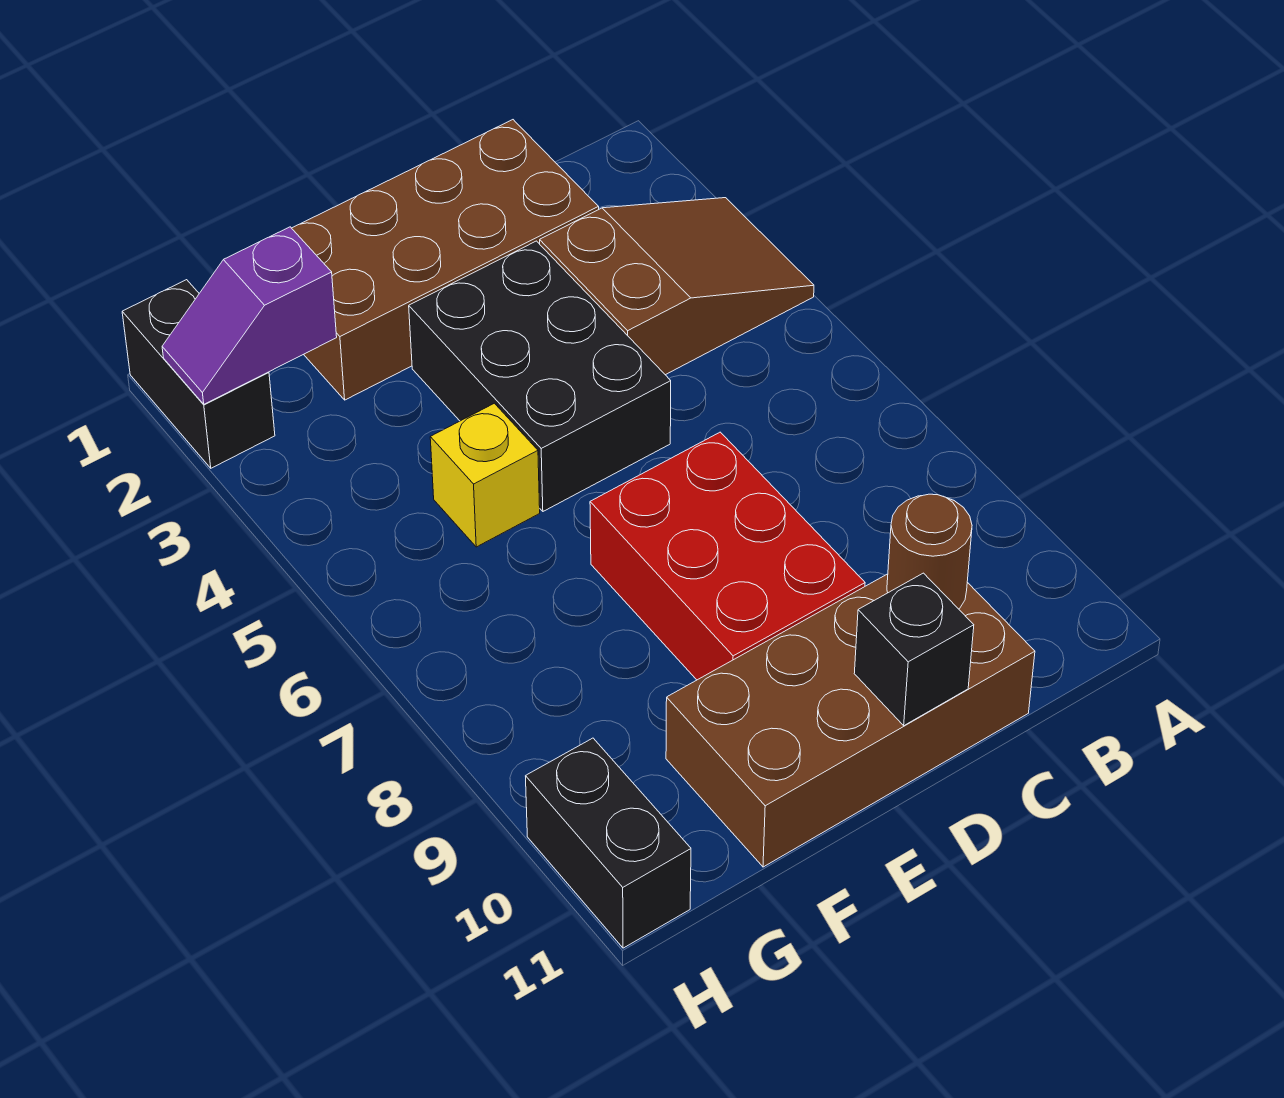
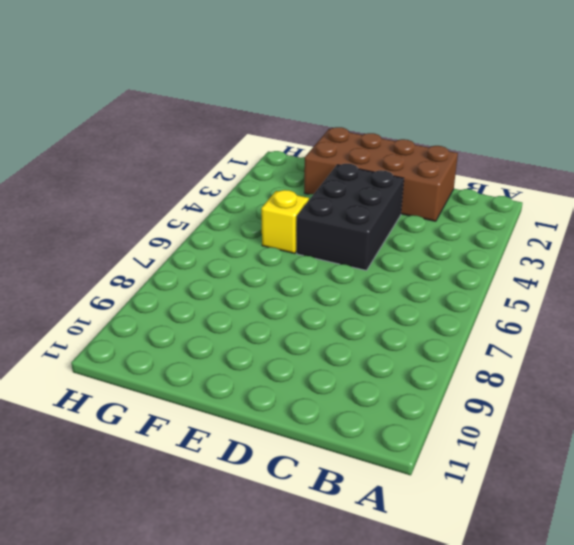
none -> brown slope A3:C4 level 1 top C
none -> brown brick C10:F11 level 1

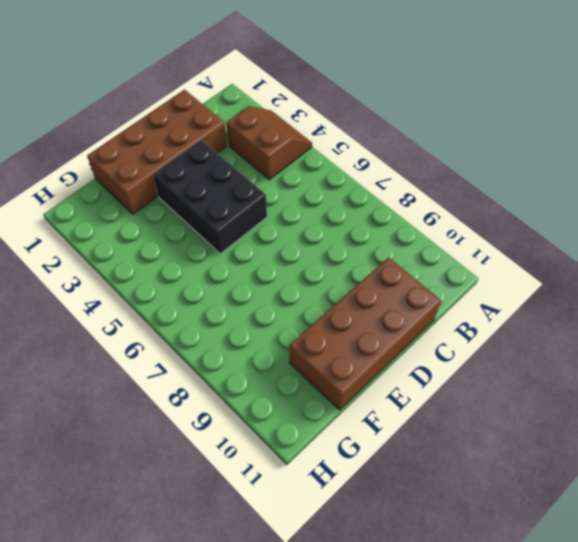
brown slope A3:B4 level 1 top B -> brown slope A3:C4 level 1 top C
none -> red brick D7:E9 level 1
none -> yellow brick F5 level 1

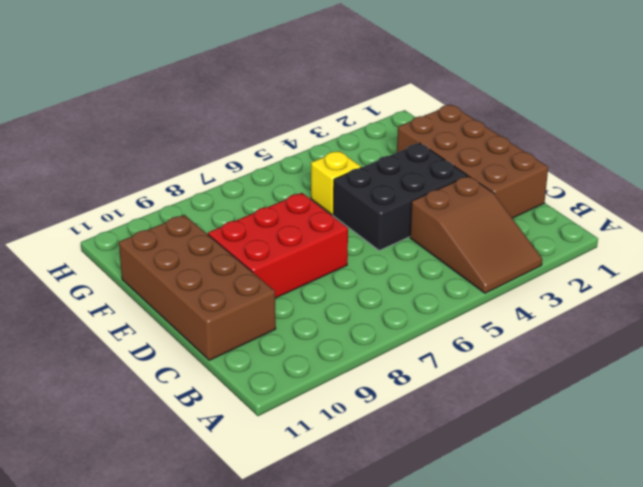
none -> black brick H1:H2 level 1
none -> black brick H10:H11 level 1

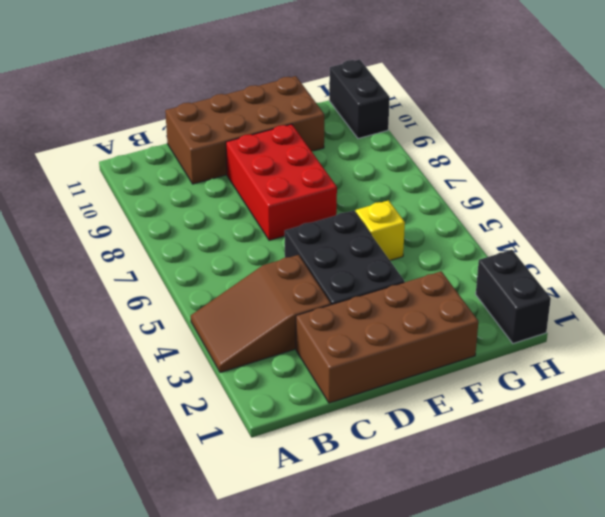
none -> brown round brick C10 level 2
none -> black brick D11 level 2

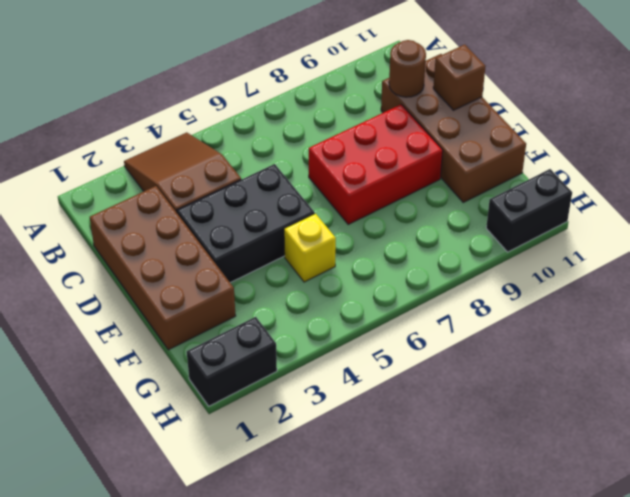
brown brick D11 level 2 -> black brick D11 level 2
none -> purple slope G2:H2 level 2 top G

